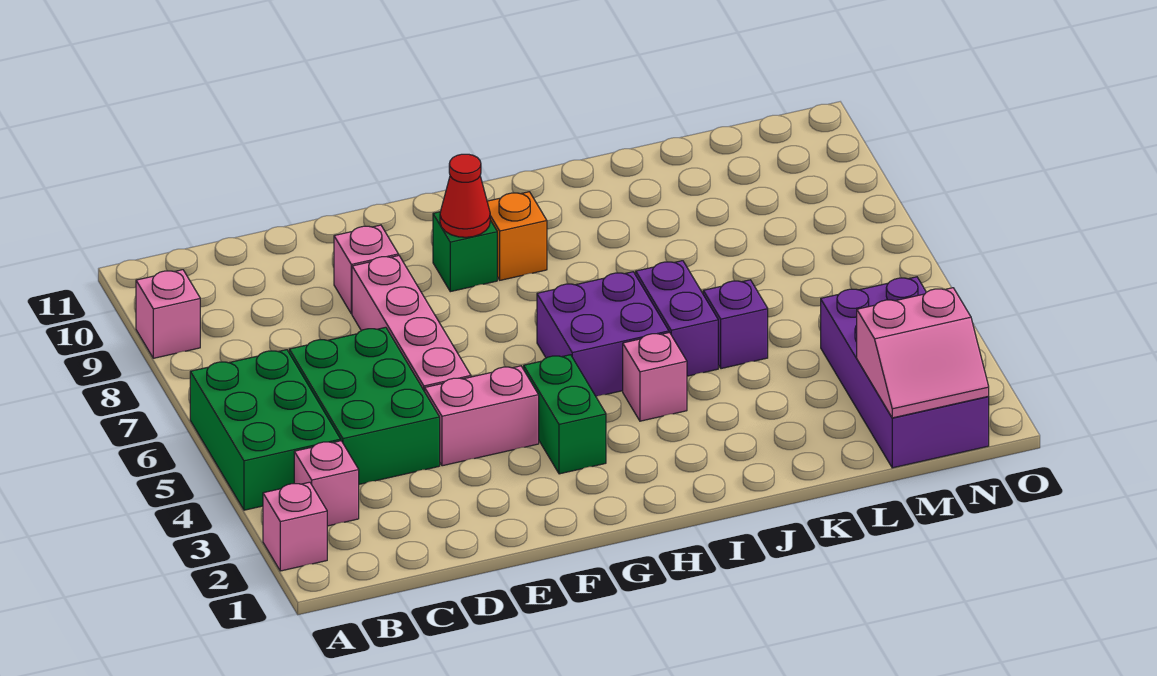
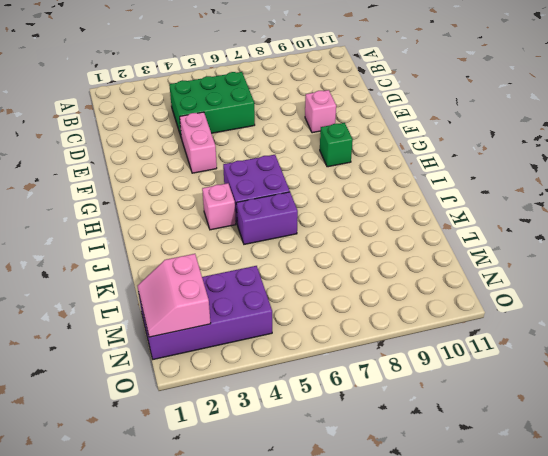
none -> pink brick A2 level 1
none -> green brick A4:B6 level 1
none -> pink brick A9 level 1

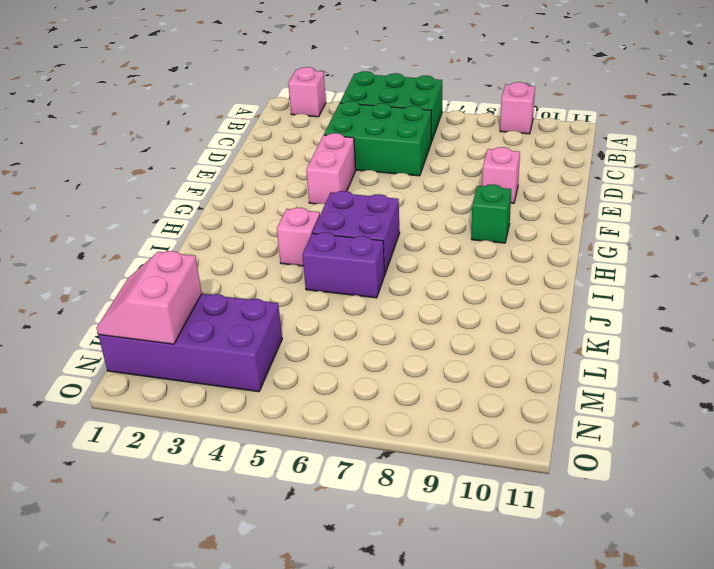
none -> pink brick B3 level 1
none -> pink brick E5:E8 level 1
none -> green brick G3:G4 level 1

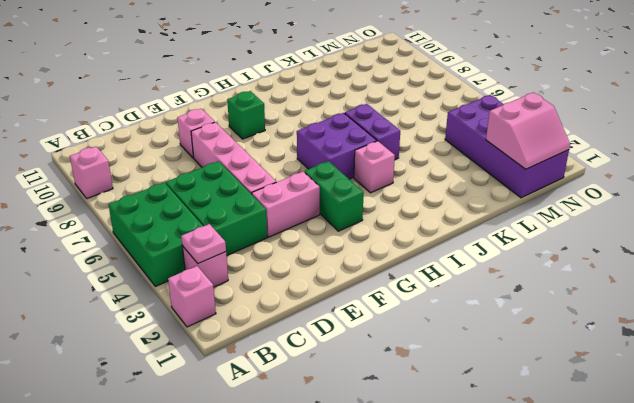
pink plate B3 level 2 -> none
none -> orange brick H9 level 1
none -> purple brick K5 level 1
none -> red cone G9 level 2

